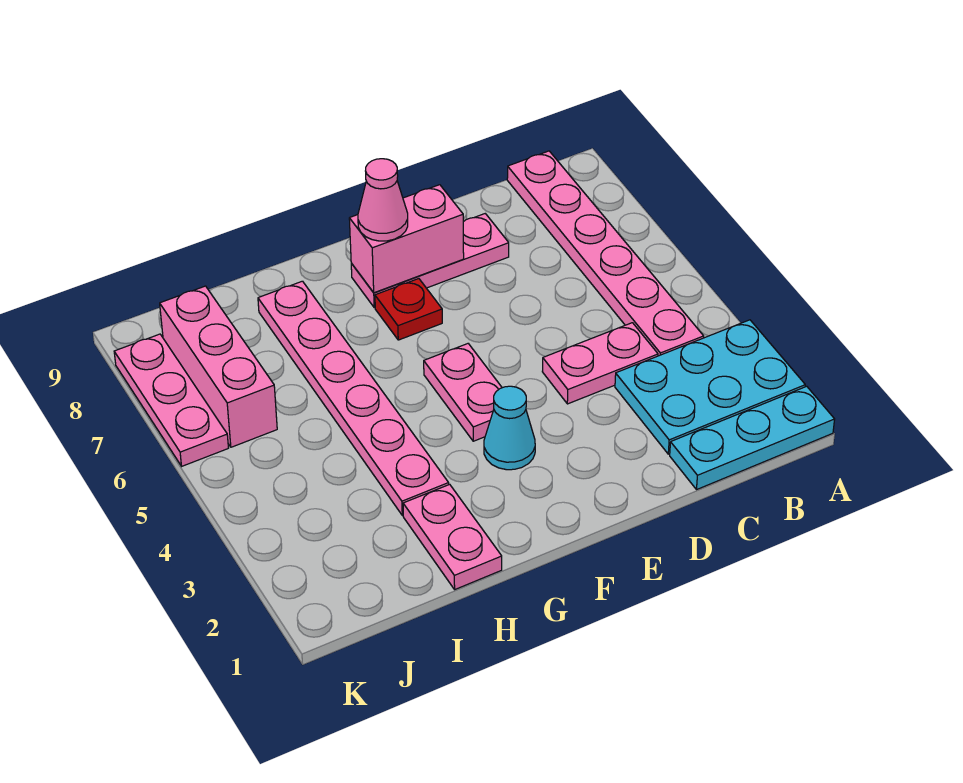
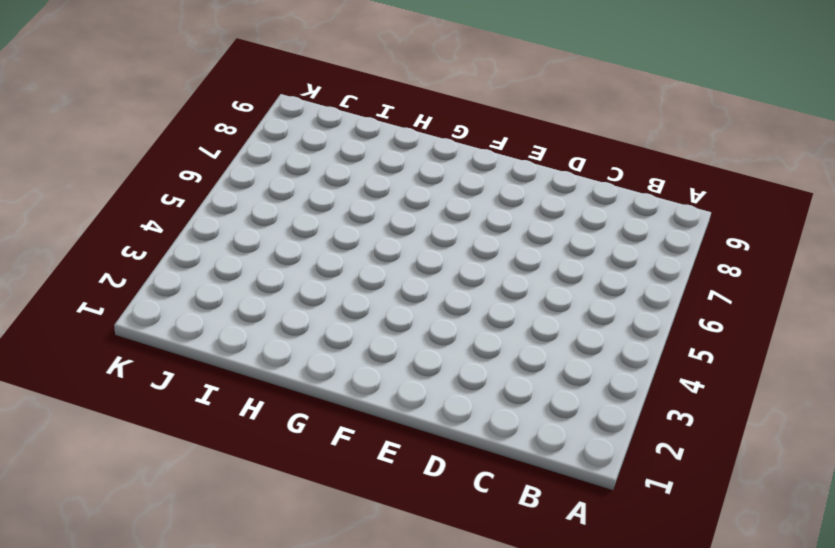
none -> cyan plate A1:C1 level 1
none -> cyan plate A2:C3 level 1
none -> pink plate B4:B9 level 1

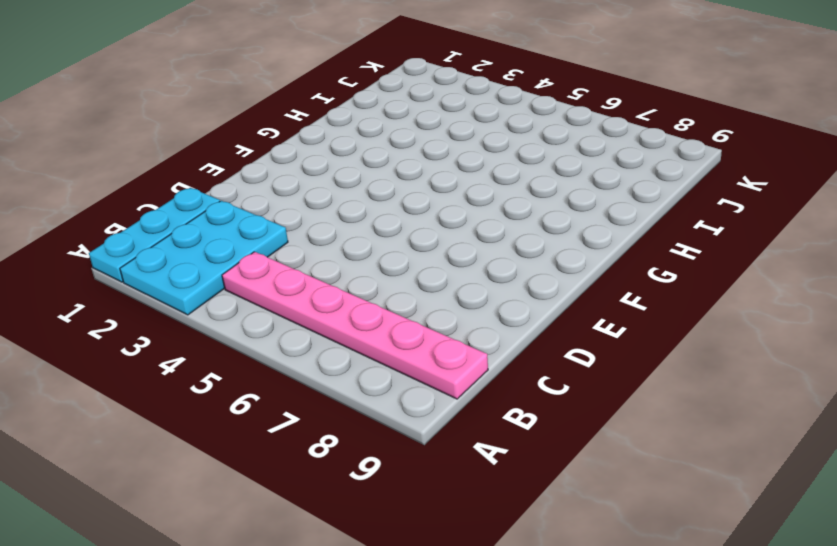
none -> pink plate C4:D4 level 1
none -> pink plate D8:F8 level 1
none -> cyan cone F3 level 1

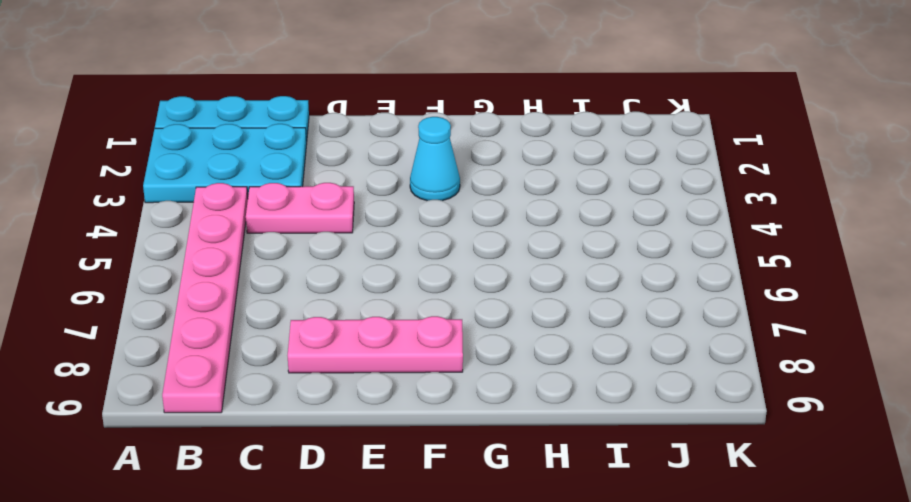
none -> pink plate F4:F5 level 1
none -> red plate F7 level 1
none -> pink plate H1:H2 level 1

